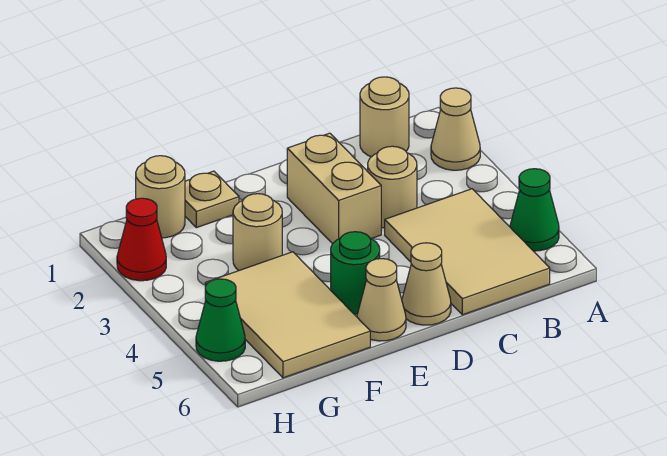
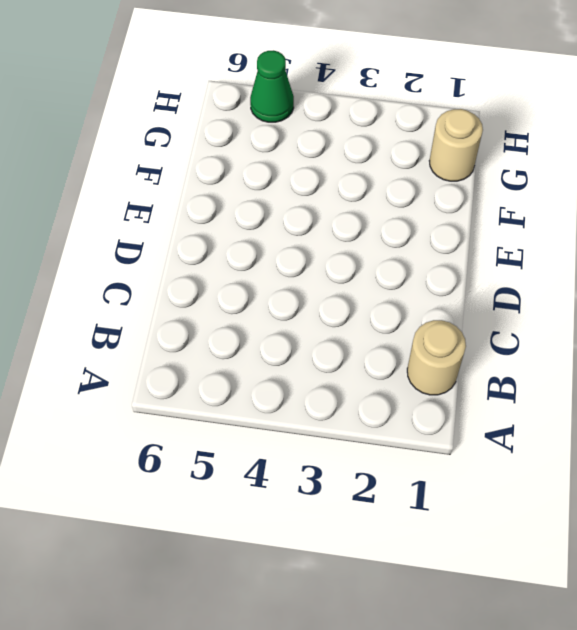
none -> tan cone A2 level 1
none -> green cone A5 level 1
none -> tan tile B4:C6 level 1

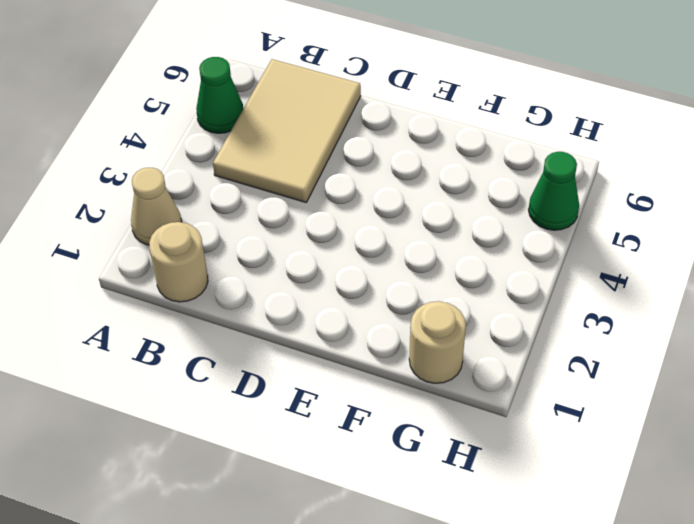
none -> tan round brick C3 level 1
none -> tan brick D2:D3 level 1
none -> tan cone D6 level 1

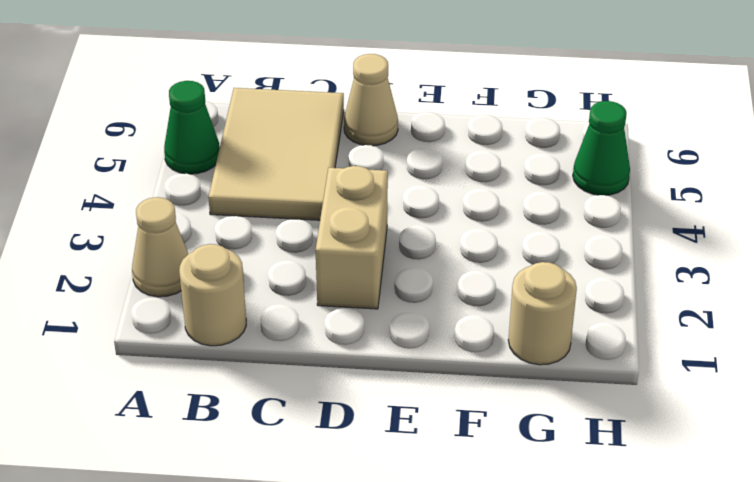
none -> tan round brick C3 level 1
none -> green round brick E5 level 1
none -> tan cone E6 level 1

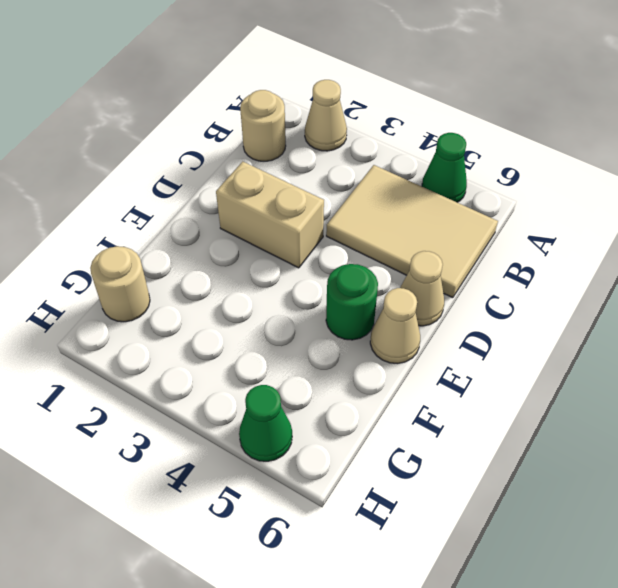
none -> tan round brick C3 level 1
none -> tan plate F1 level 1
none -> tan round brick F3 level 1

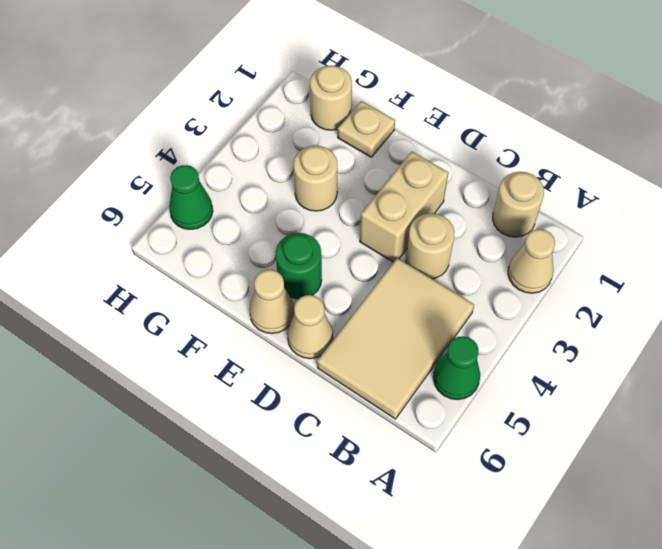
none -> tan tile F4:G6 level 1
none -> red cone H2 level 1

